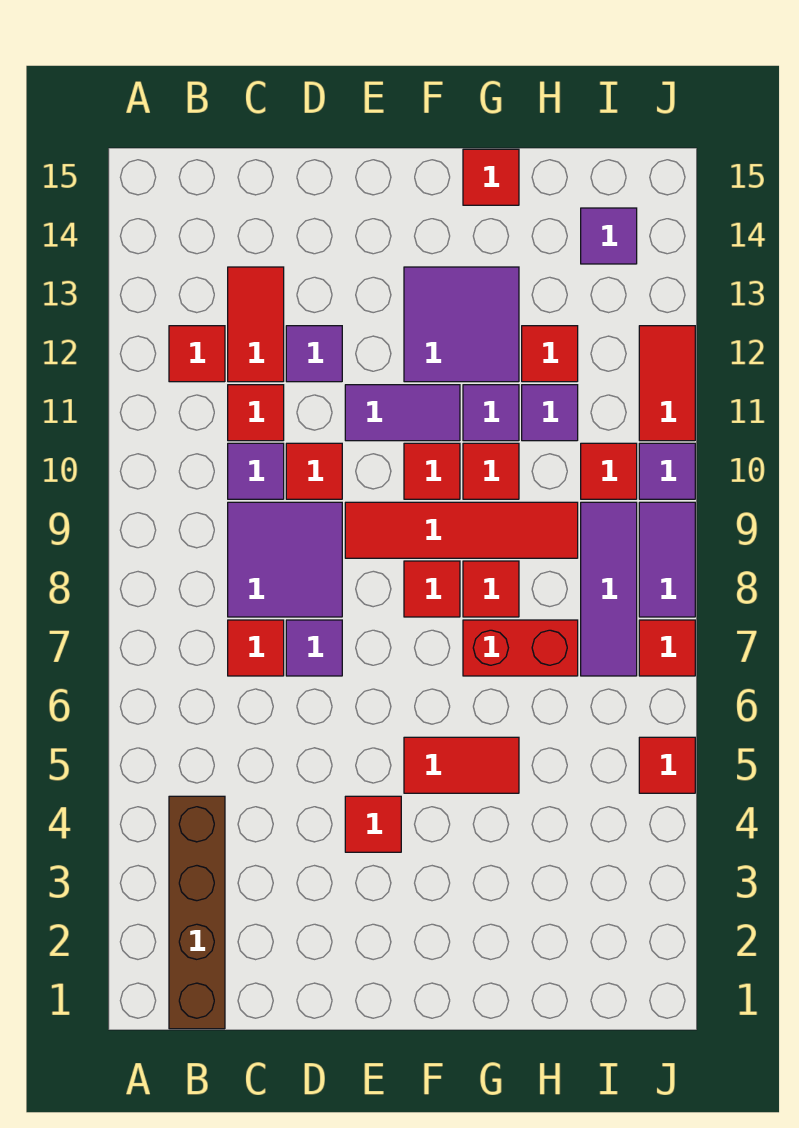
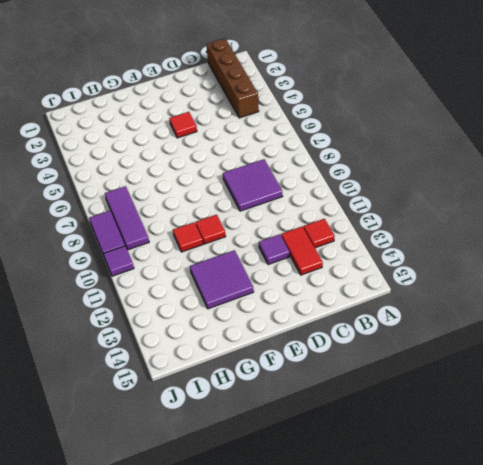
none -> red tile C7 level 1
none -> purple tile C10 level 1
none -> red tile C11 level 1
none -> purple tile D7 level 1

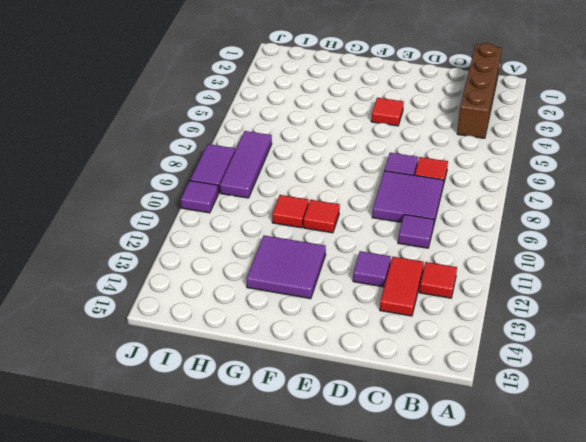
none -> red tile C11 level 1
none -> red tile D10 level 1
none -> red tile E9:H9 level 1
none -> purple tile E11:F11 level 1

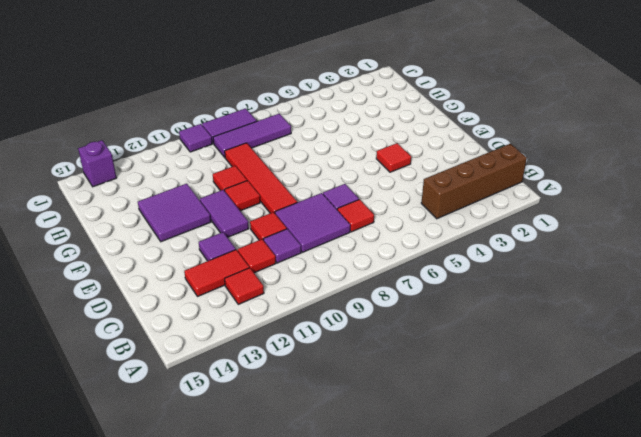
purple brick J14 level 1 -> none
none -> red tile F5:G5 level 1
none -> red tile F8 level 1
none -> red brick G7:H7 level 1
none -> red tile G8 level 1

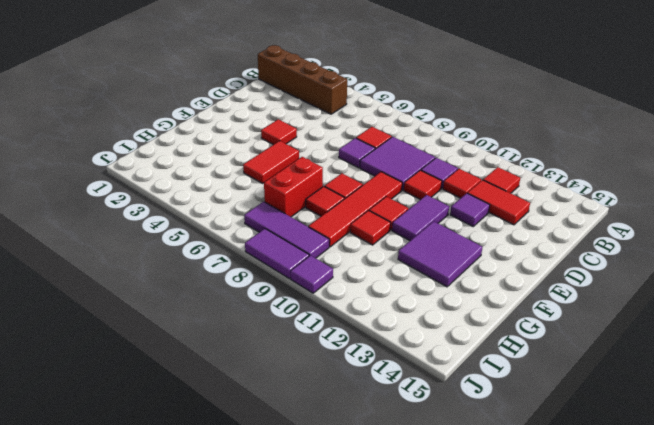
none -> purple tile G11 level 1
none -> red tile G15 level 1
none -> purple tile H11 level 1
none -> red tile H12 level 1

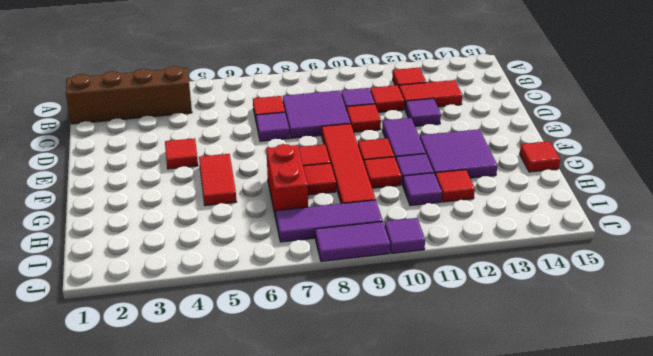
none -> red tile I10 level 1
none -> purple tile I14 level 1
none -> red tile J5 level 1
none -> red tile J7 level 1

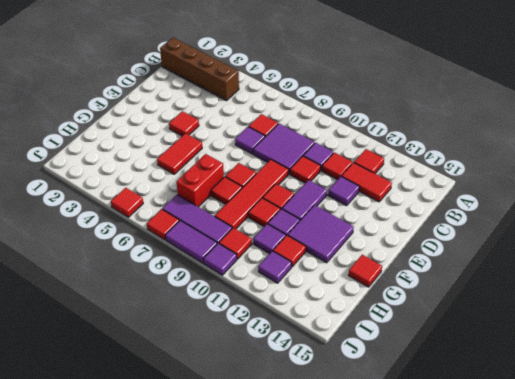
purple tile I12 level 1 -> purple tile I14 level 1
none -> red tile J11:J12 level 1

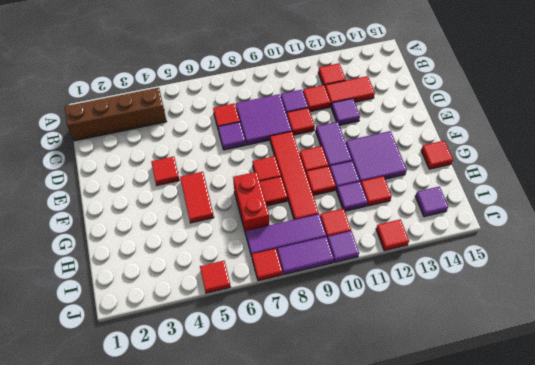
red tile J12 level 1 -> red tile J11:J12 level 1

